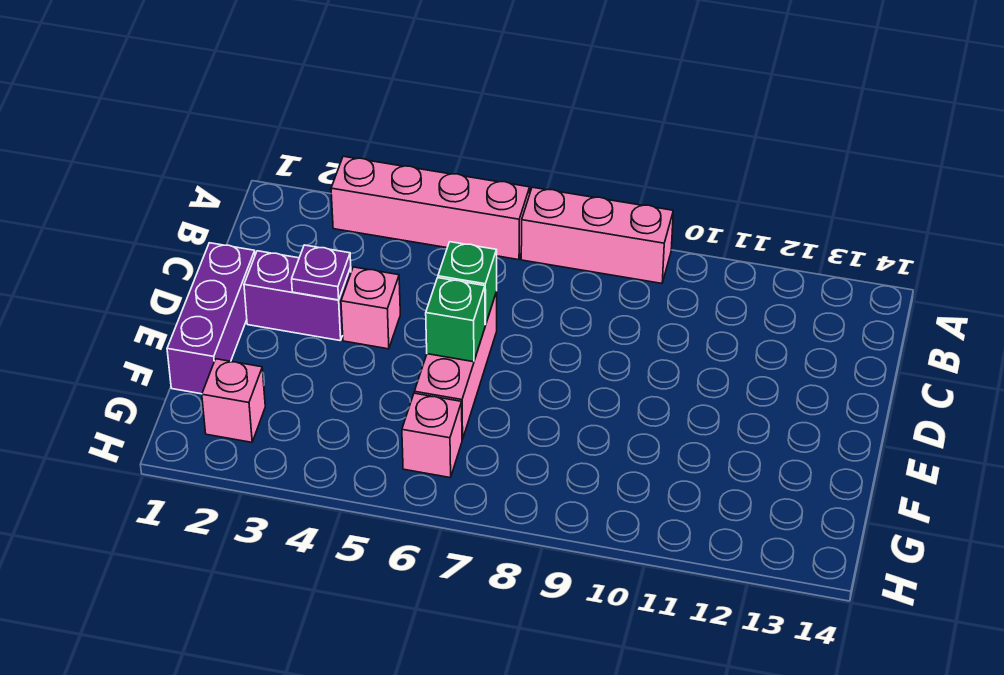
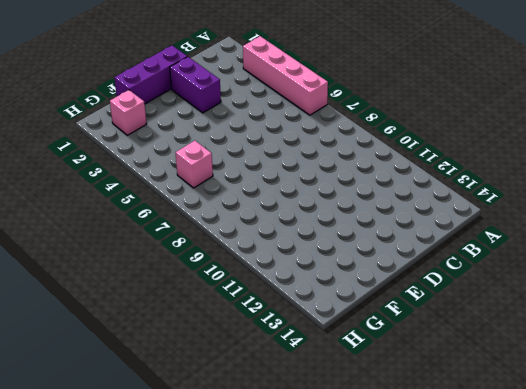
none -> pink brick A7:A9 level 1
none -> pink brick D4 level 1

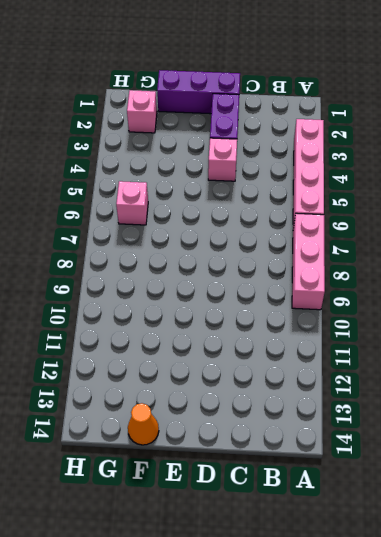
orange cone F14 level 1 -> none
none -> pink brick D6:F6 level 1
none -> purple plate D3 level 2

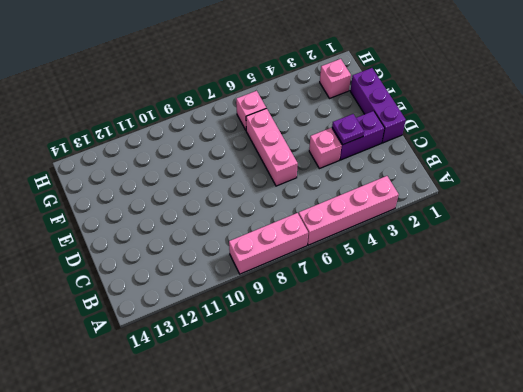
none -> green brick D6 level 2
none -> green brick E6 level 2

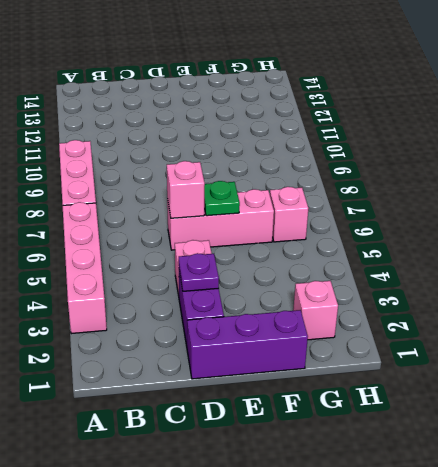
pink brick D6 level 2 -> green brick D6 level 2
green plate E6 level 2 -> green brick E6 level 2

